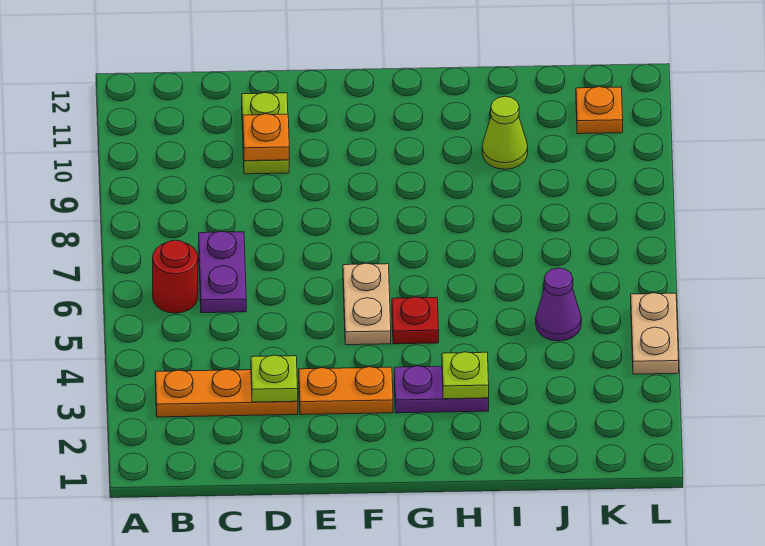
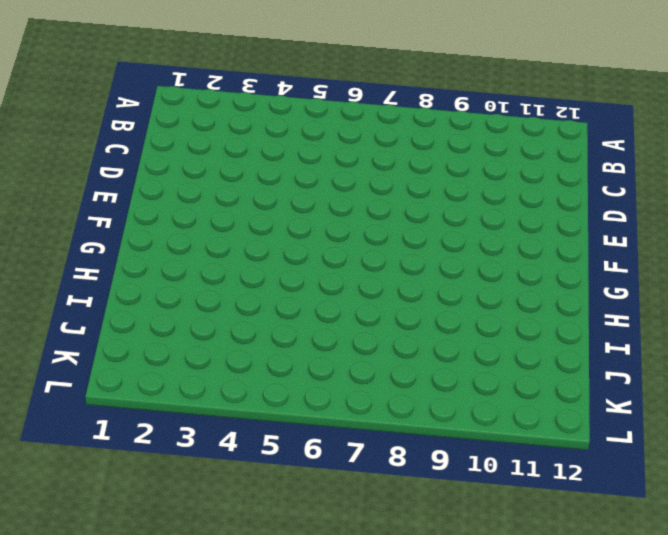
none -> orange plate B3:D3 level 1
none -> red round brick B6 level 1
none -> purple plate C6:C7 level 1

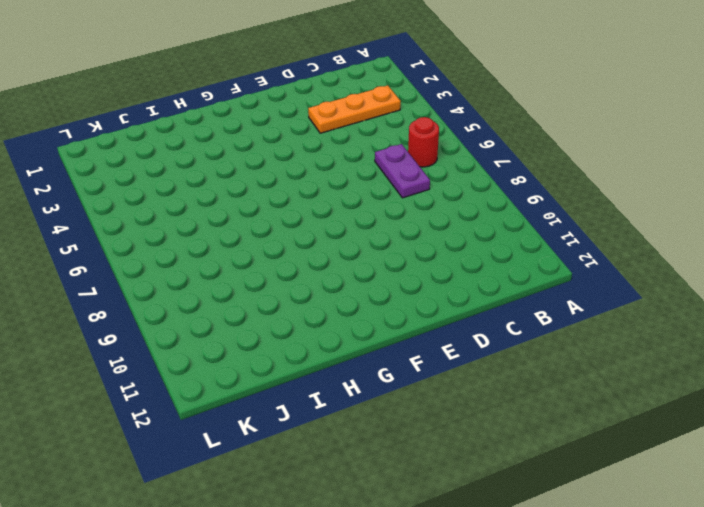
none -> lime plate D10:D11 level 1
none -> orange plate E3:F3 level 1
none -> tan plate F5:F6 level 1

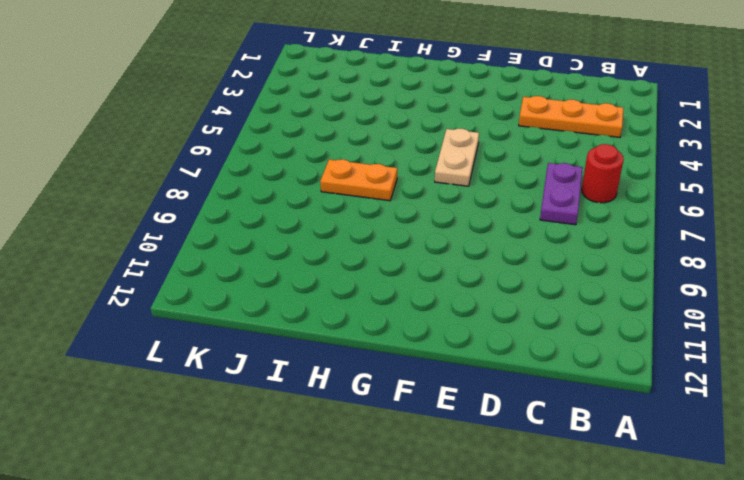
orange plate H7:I7 level 1 -> orange plate E3:F3 level 1
none -> lime plate D10:D11 level 1
none -> purple plate G3:H3 level 1
none -> red plate G5 level 1

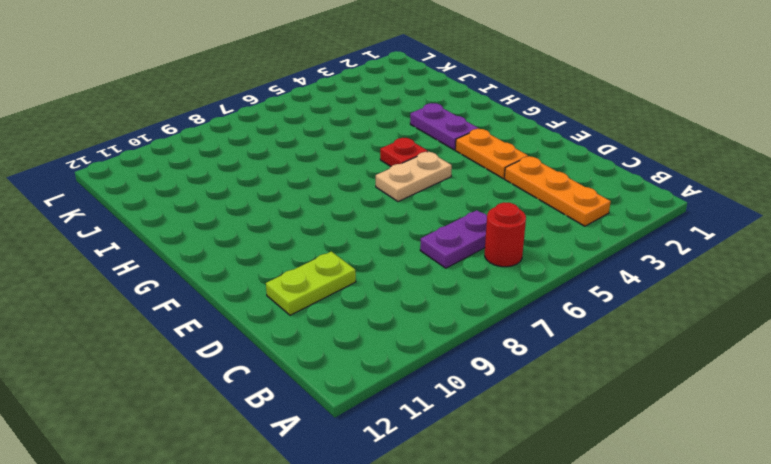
none -> lime cone I10 level 1
none -> purple cone J5 level 1
none -> orange plate K11 level 1

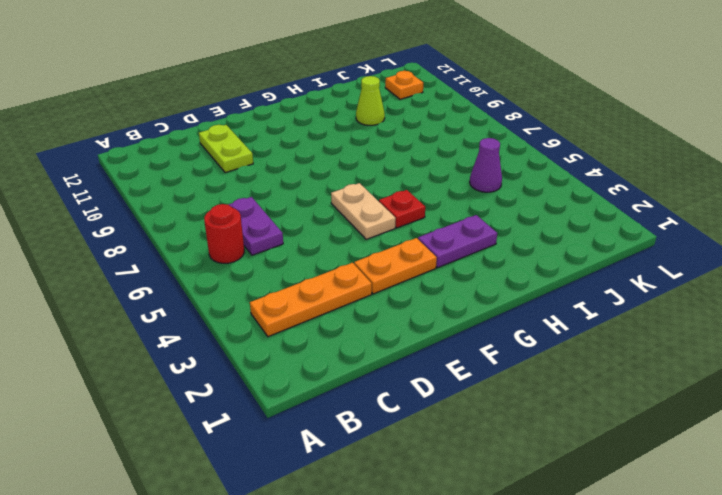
none -> tan plate L4:L5 level 1
none -> lime plate D3 level 2
none -> orange plate D10 level 2

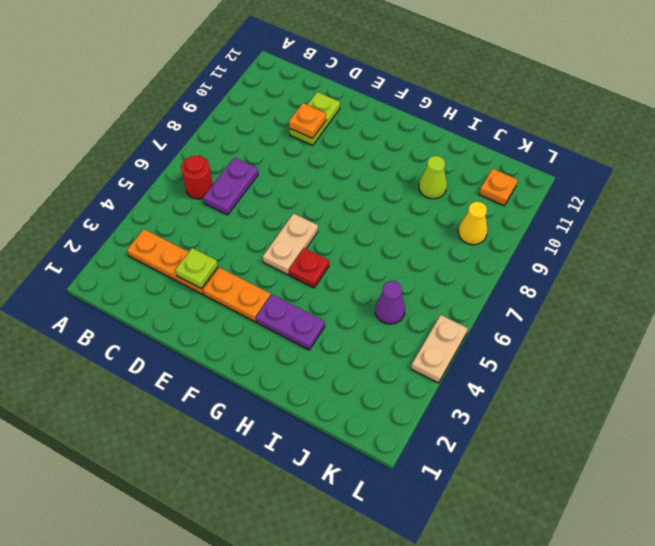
yellow cone K9 level 1 -> none
none -> lime plate H3 level 2

